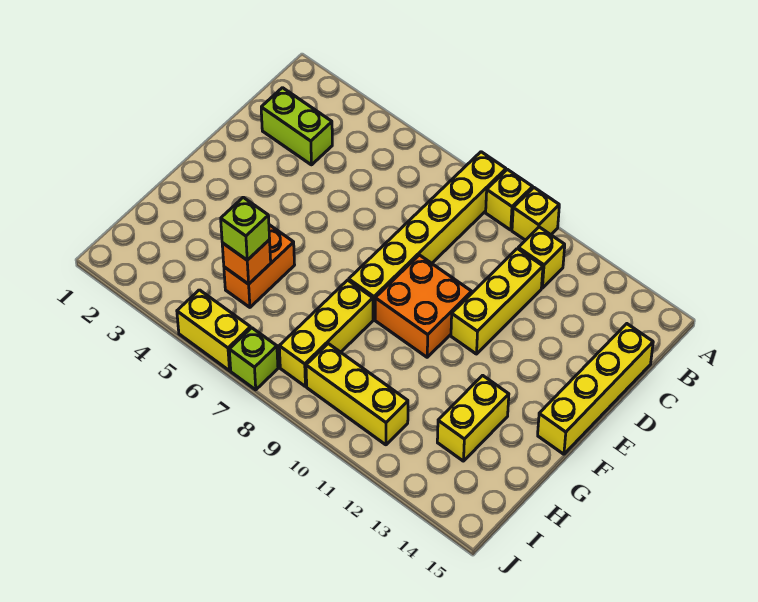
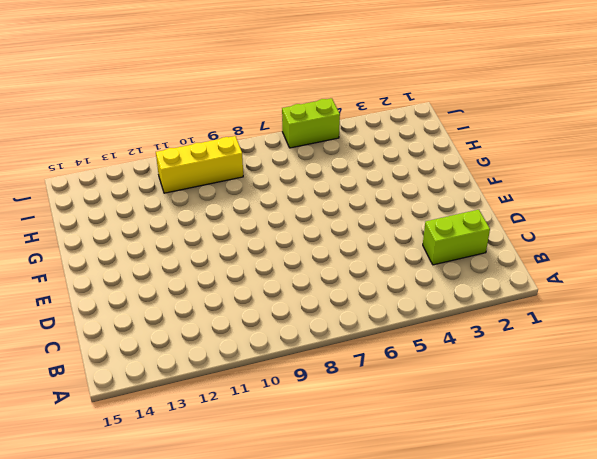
lime brick J5:J6 level 1 -> yellow brick J5:J6 level 1
none -> yellow brick A8:F8 level 1
none -> yellow brick A9 level 1
none -> yellow brick A10 level 1

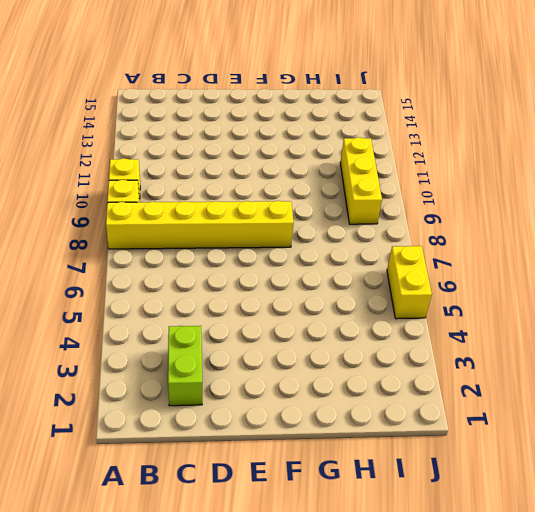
none -> yellow brick B11 level 1
none -> yellow brick C11:E11 level 1
none -> yellow brick C15:F15 level 1

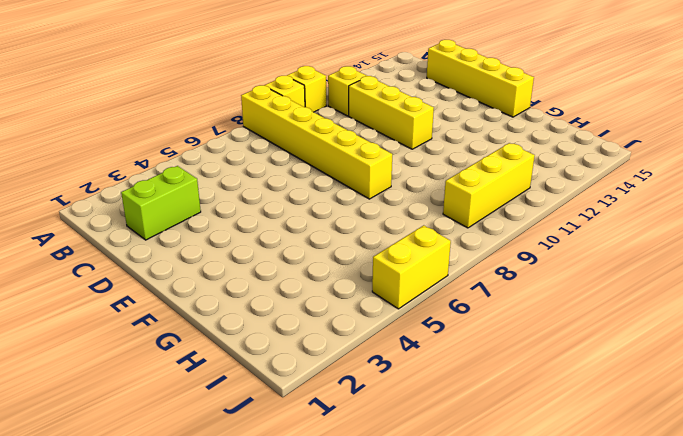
none -> orange brick E9:F10 level 1
none -> orange brick G5:H5 level 1
none -> yellow brick G8:I8 level 1

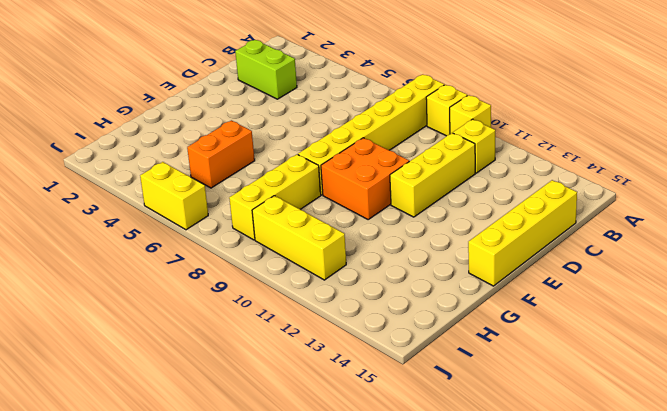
none -> yellow brick G13:H13 level 1
none -> lime brick J7 level 1
none -> orange brick H5 level 2

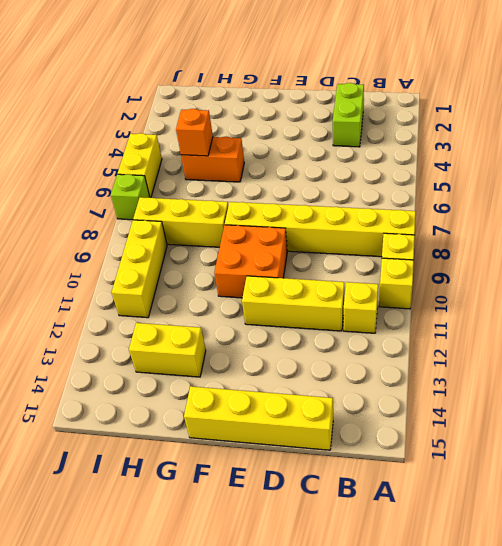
none -> lime brick H5 level 3

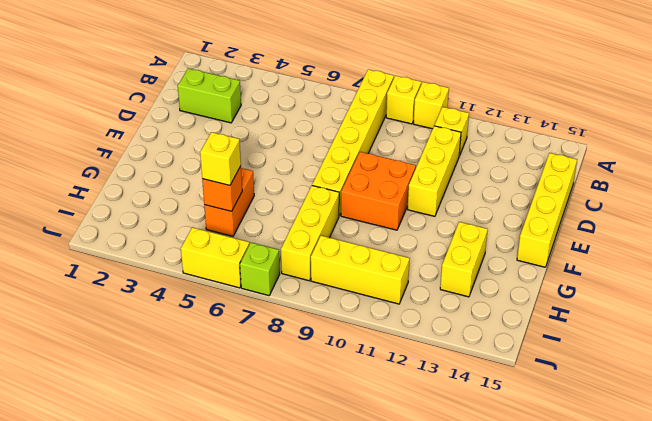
yellow brick H5 level 3 -> lime brick H5 level 3

